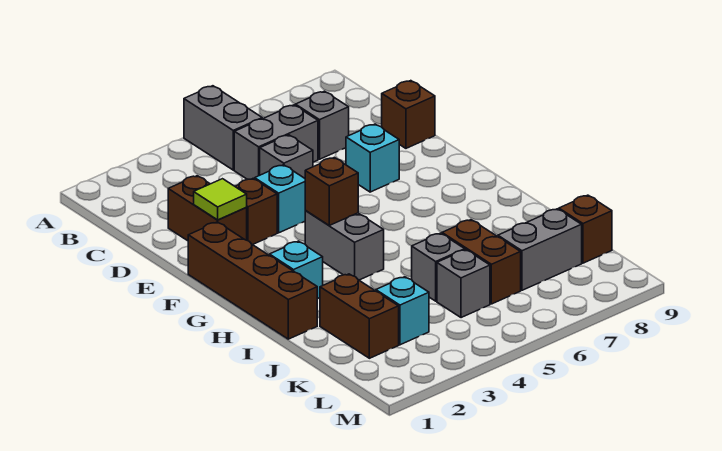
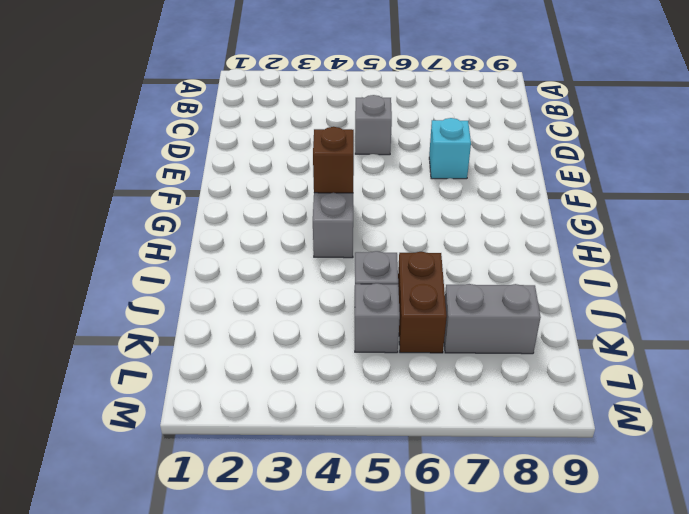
none -> grey brick A5:B5 level 1
none -> grey brick C5:C6 level 1
none -> grey brick C7 level 1

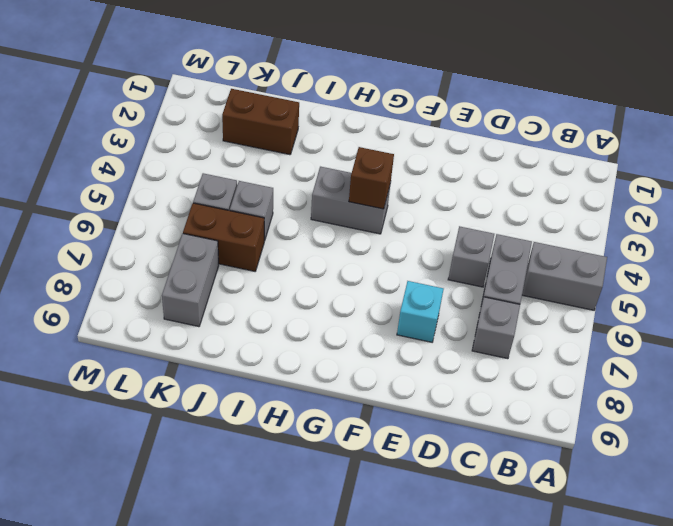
none -> brown brick D2:E2 level 1
none -> brown brick D9 level 1
none -> brown brick E3 level 1

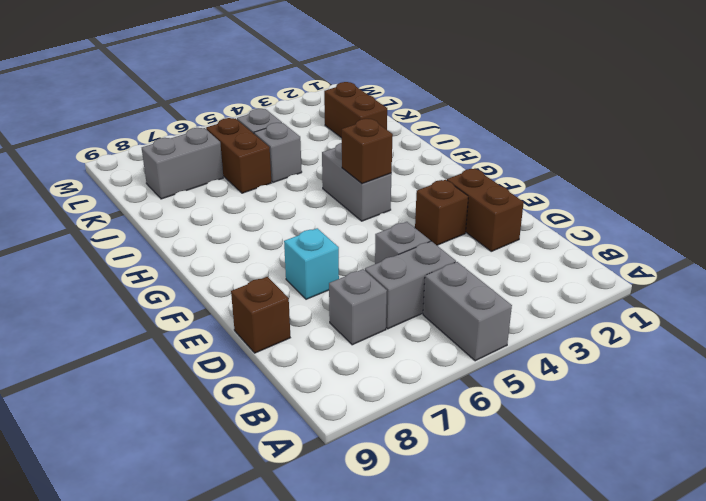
none -> cyan brick E4 level 1
none -> brown brick F1:I1 level 1
none -> cyan brick H2 level 1

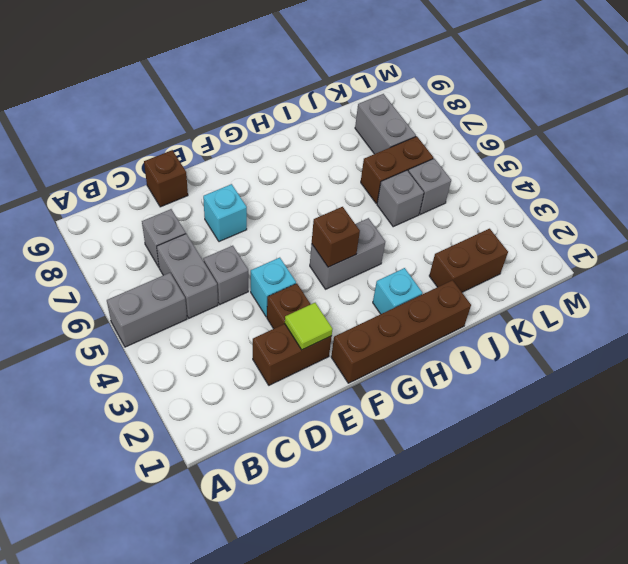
none -> cyan brick K3 level 1
none -> brown brick K9 level 1

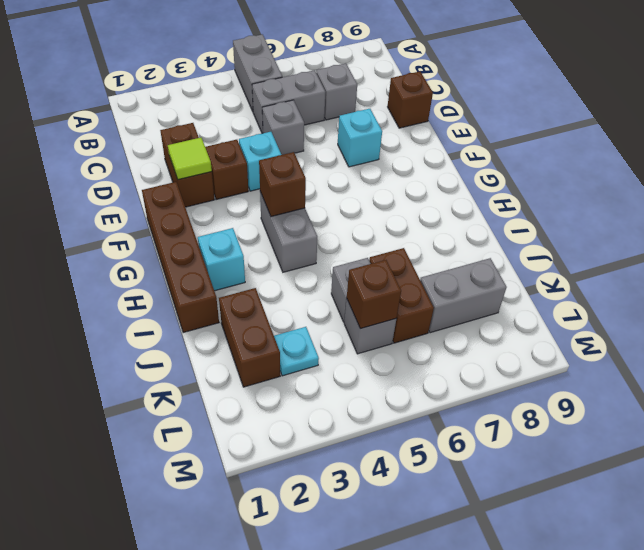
cyan plate K3 level 1 -> cyan brick K3 level 1
brown brick K5 level 2 -> brown brick K9 level 1

